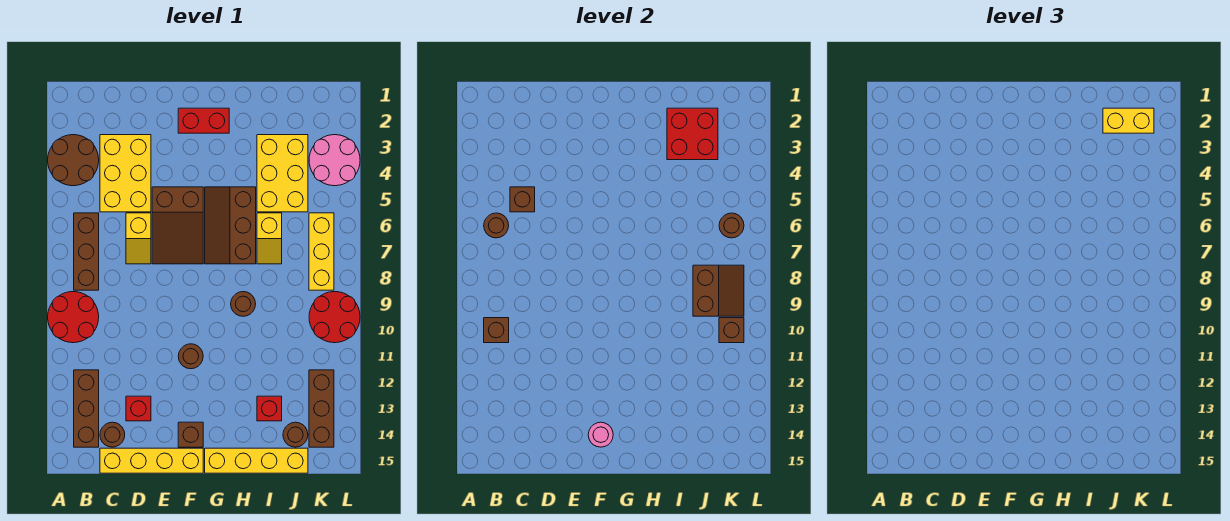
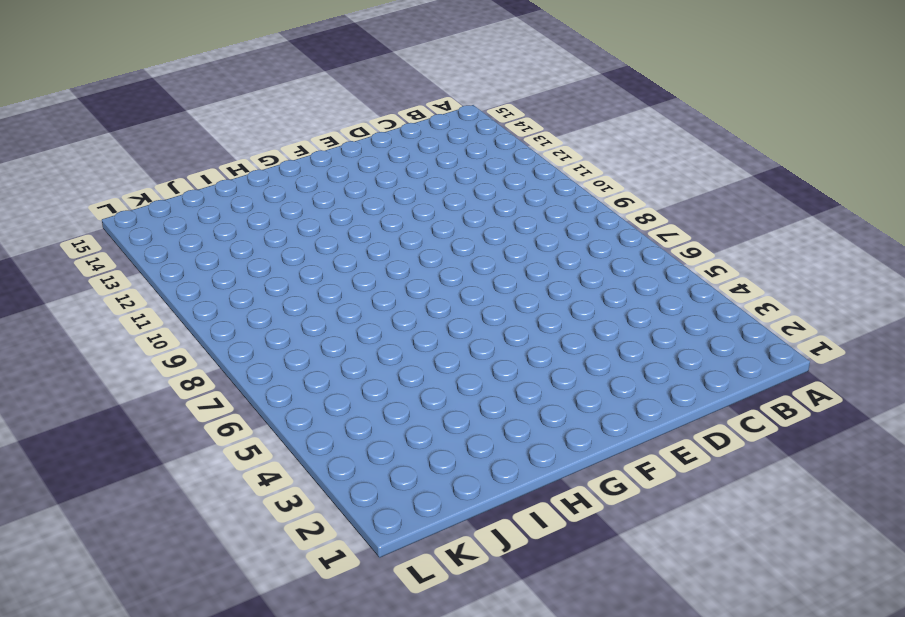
none -> brown round brick A3:B4 level 1
none -> red round brick A9:B10 level 1
none -> brown brick B6:B8 level 1
none -> brown brick B12:B14 level 1

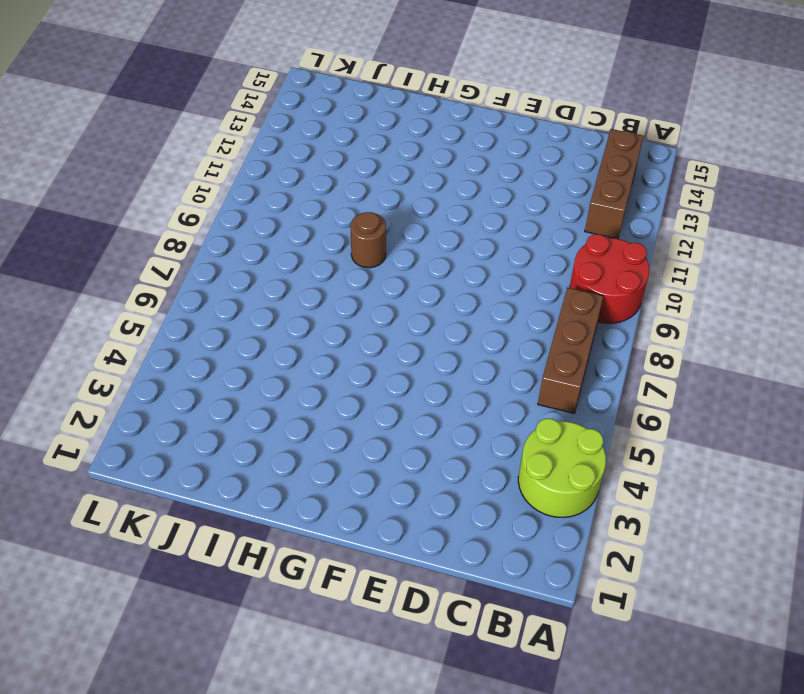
lime round brick A3:B4 level 1 -> brown round brick A3:B4 level 1
none -> yellow brick C3:D5 level 1
none -> brown round brick C14 level 1
none -> yellow brick C15:F15 level 1
none -> yellow slope D6:D7 level 1 top 6

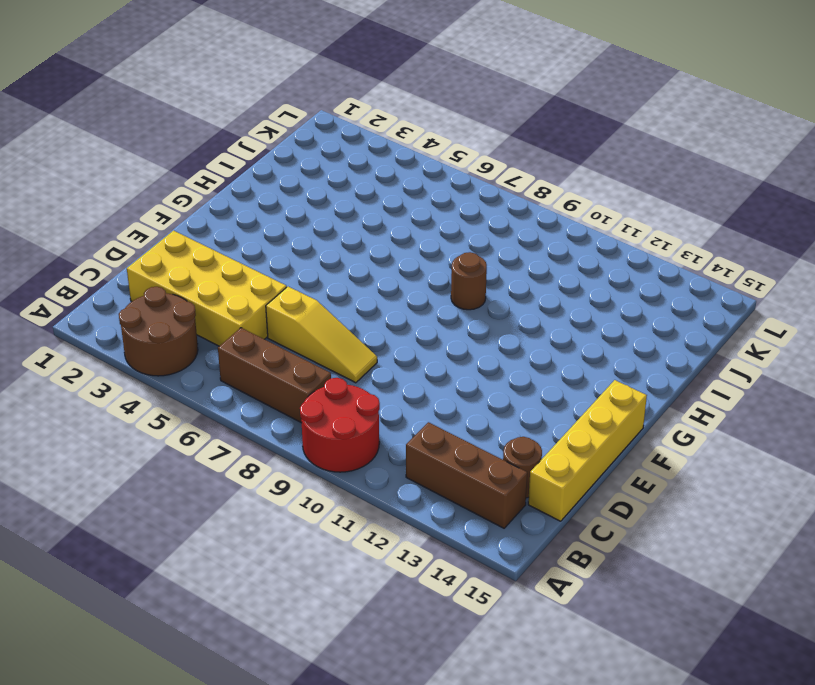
yellow brick C2:D5 level 1 -> yellow brick C3:D5 level 1
yellow slope D6:D8 level 1 top 6 -> yellow slope D6:D7 level 1 top 6
none -> red brick D13 level 1
none -> brown slope E5:F7 level 1 top 5
none -> red brick F2:G2 level 1
none -> brown round brick F11 level 1

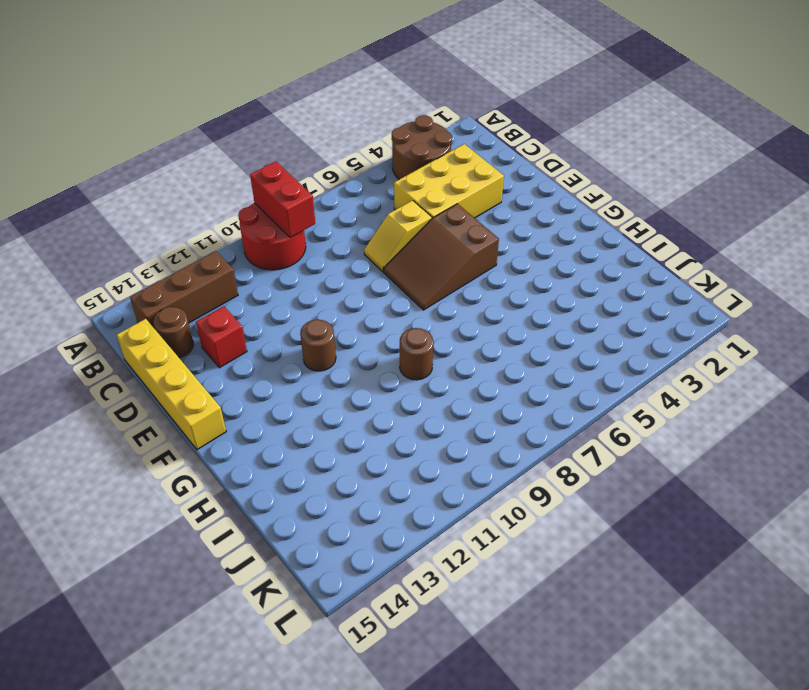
red brick A9:B9 level 2 -> red brick F2:G2 level 1
none -> brown brick B6:B8 level 1
none -> brown brick F14 level 1
none -> brown slope G5:H7 level 1 top H
none -> yellow brick G15:J15 level 1

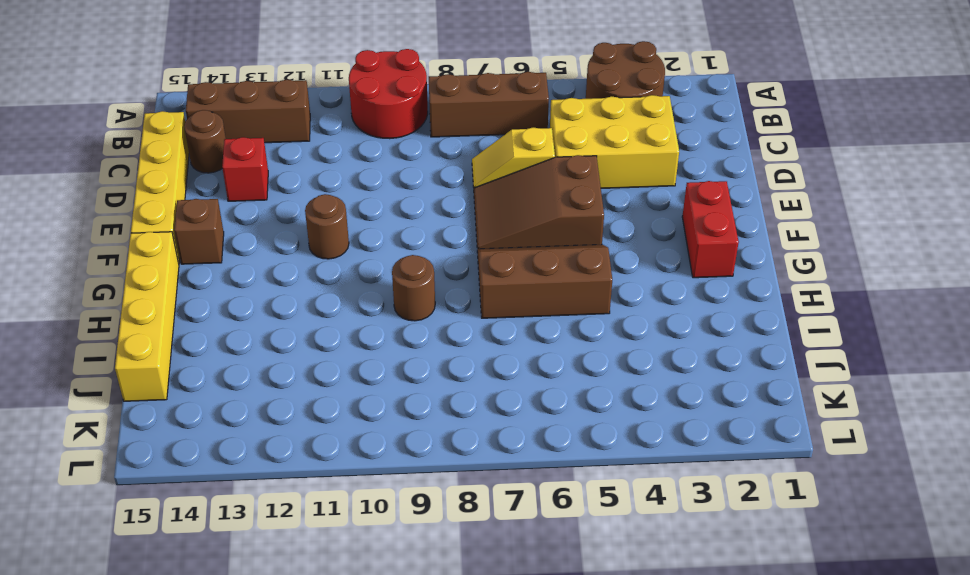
none -> yellow brick I3:J5 level 1
none -> yellow slope I6:I7 level 1 top 6
none -> red brick I13 level 1
none -> brown round brick J14 level 1

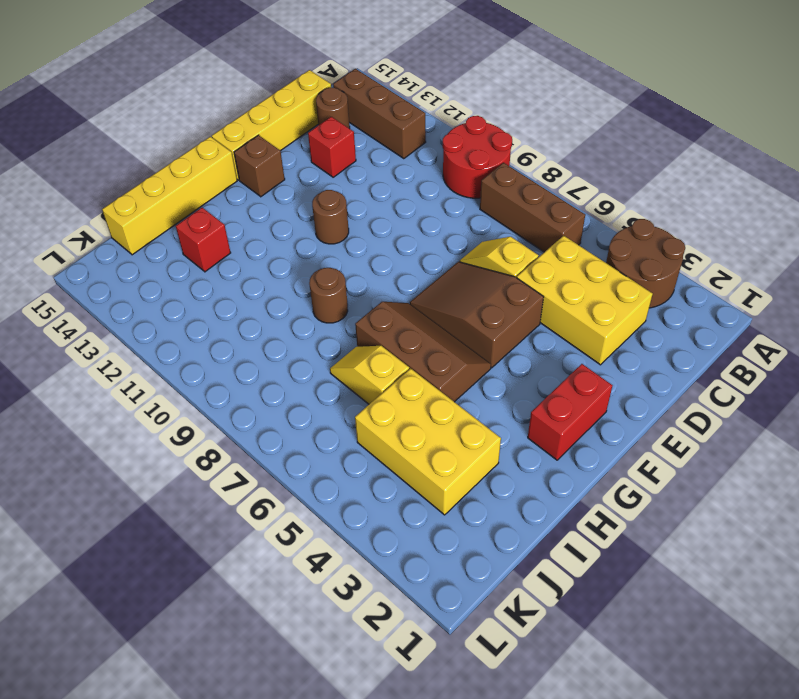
none -> brown round brick J14 level 1
none -> pink round brick K3:L4 level 1
none -> yellow brick K6:K8 level 1
none -> red round brick K9:L10 level 1

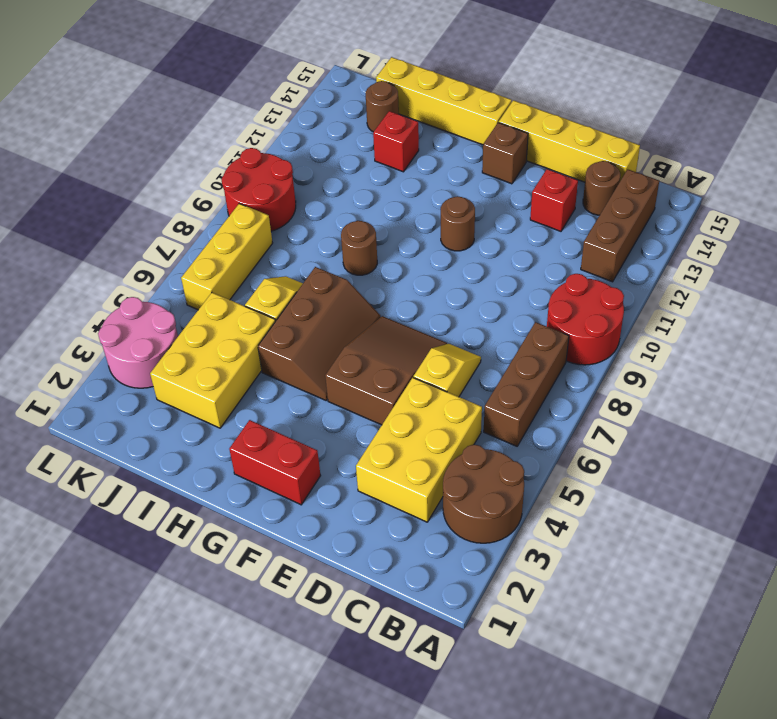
none -> brown brick K12:K14 level 1
none -> brown round brick B6 level 2
none -> brown brick B10 level 2
none -> brown brick C5 level 2

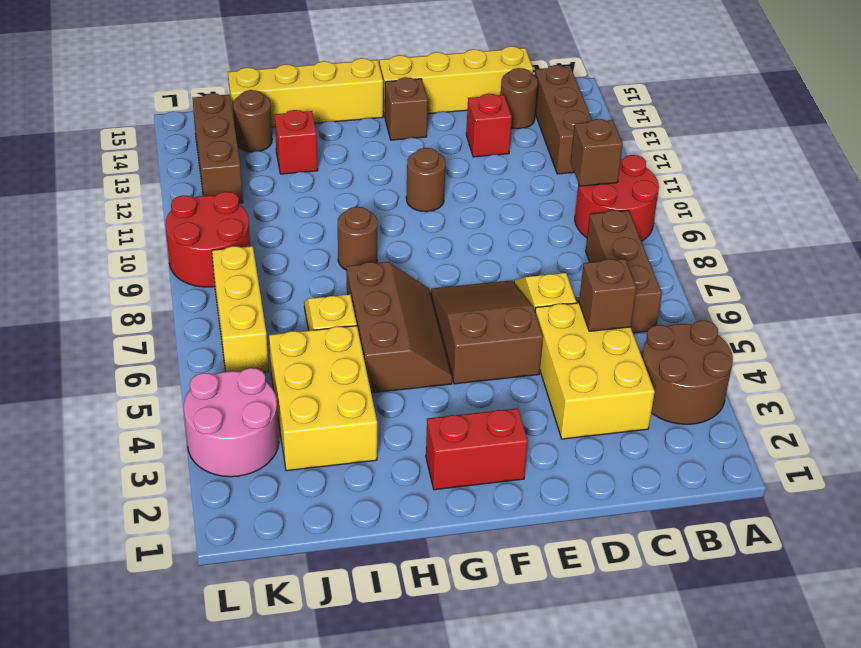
none -> brown round brick B6 level 2
none -> pink round brick F14 level 2
none -> red brick I2:J3 level 2
none -> brown slope J8:K9 level 2 top J

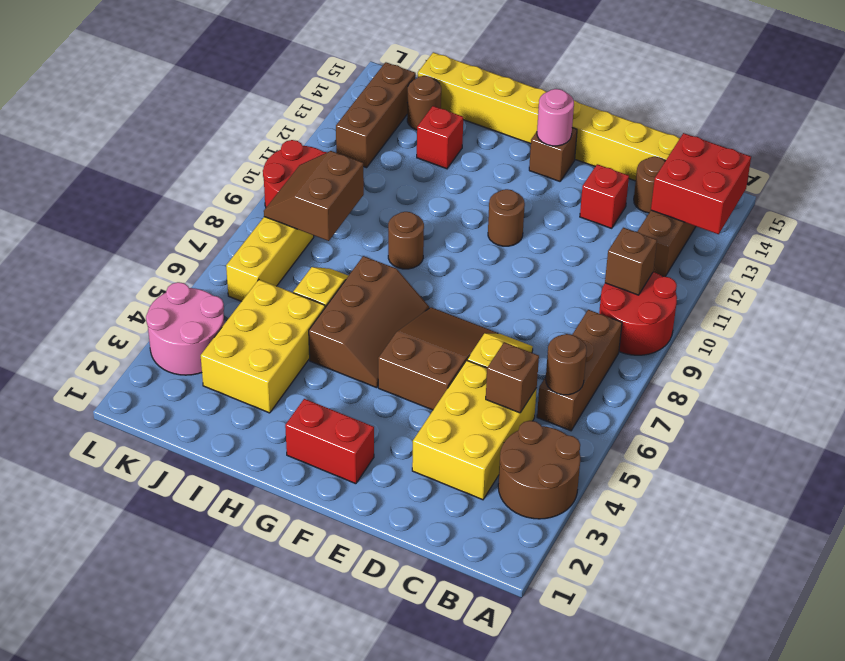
red brick A13:B14 level 2 -> red brick I2:J3 level 2
none -> brown round brick K6 level 2
none -> brown brick K10 level 2
none -> yellow brick J2:K2 level 3

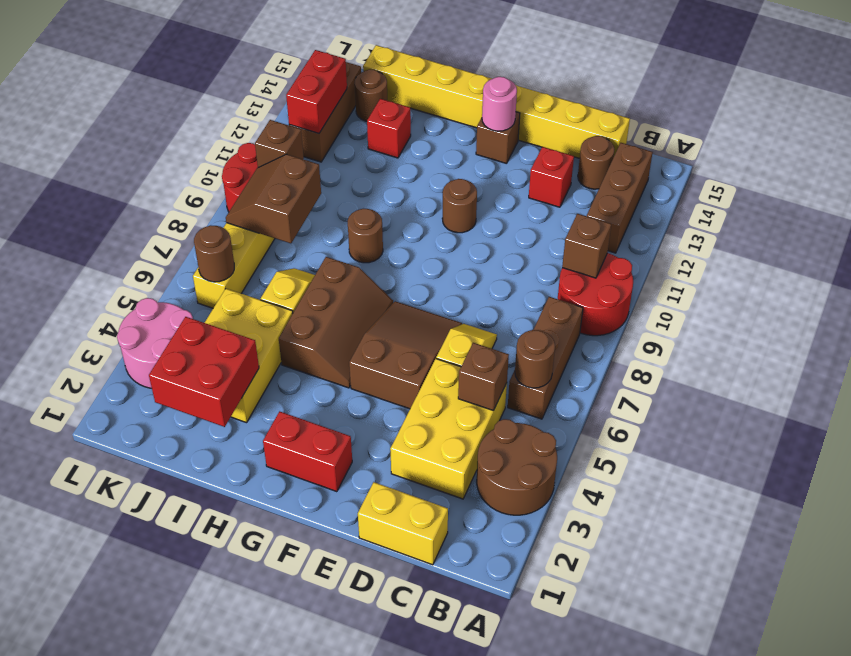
yellow brick C1:D1 level 1 -> yellow brick J2:K2 level 3
red brick K12:K13 level 2 -> none

